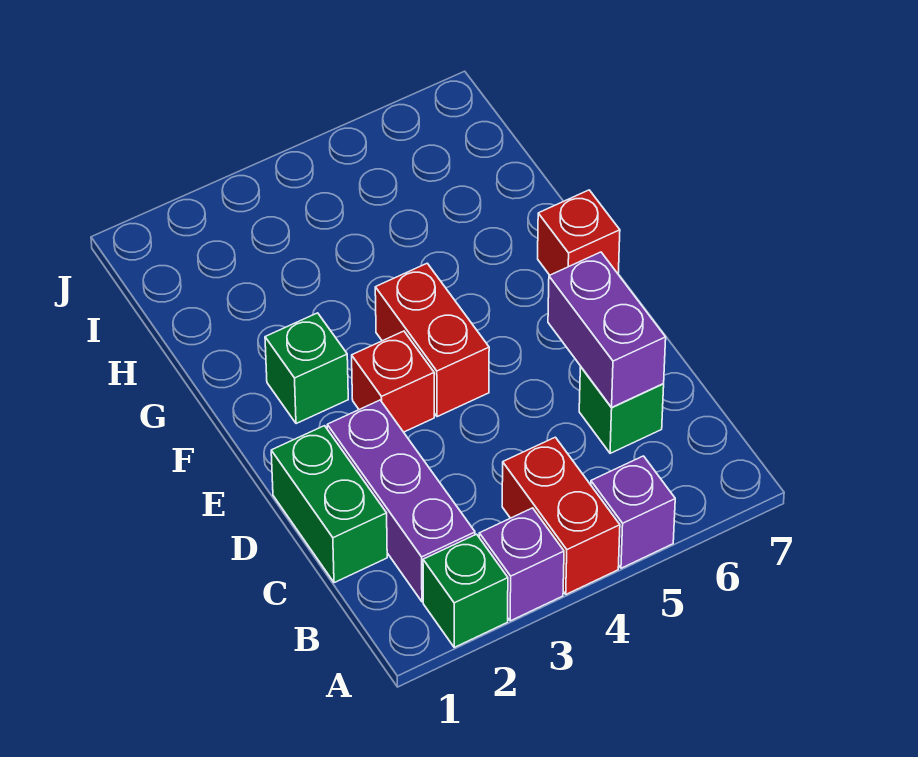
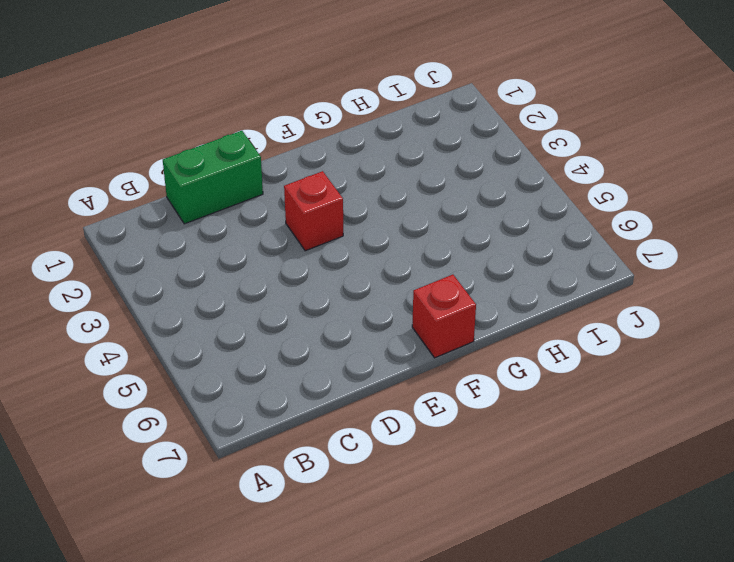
none -> green brick A2 level 1
none -> purple brick A3 level 1
none -> red brick A4:B4 level 1

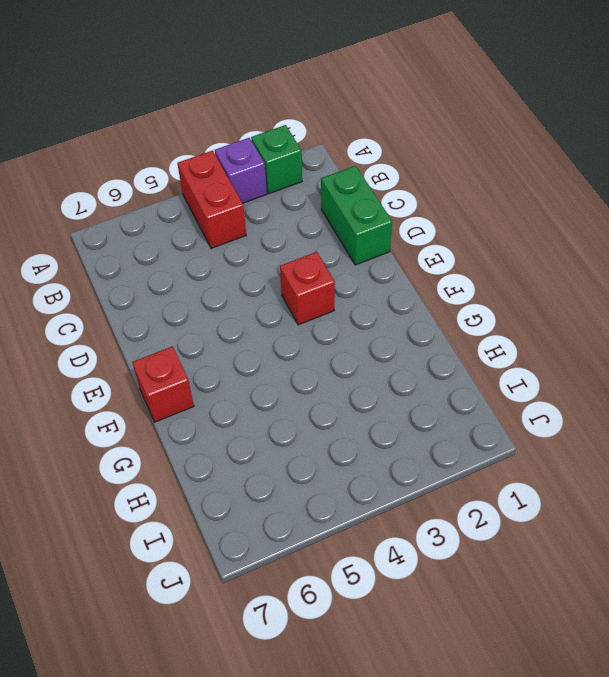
none -> purple brick A5 level 1
none -> purple brick B2:D2 level 1
none -> green brick C6 level 1

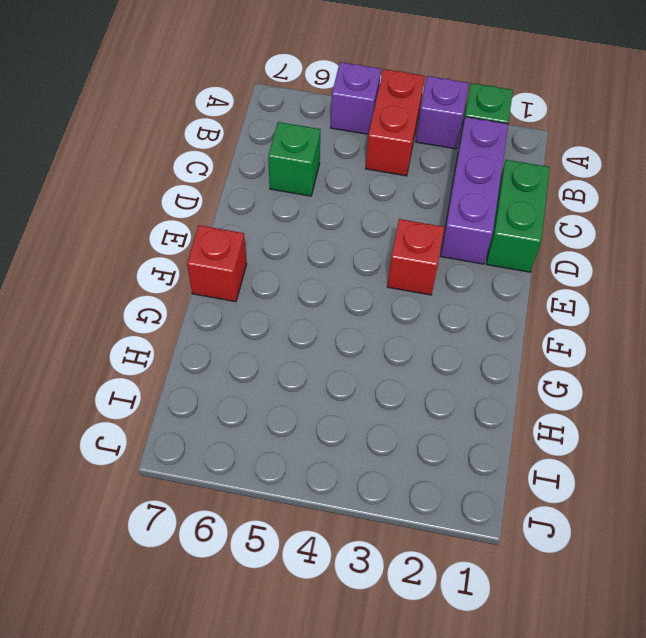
none -> red brick E4:F4 level 1
none -> green brick F2 level 1
none -> purple brick C6:D6 level 2

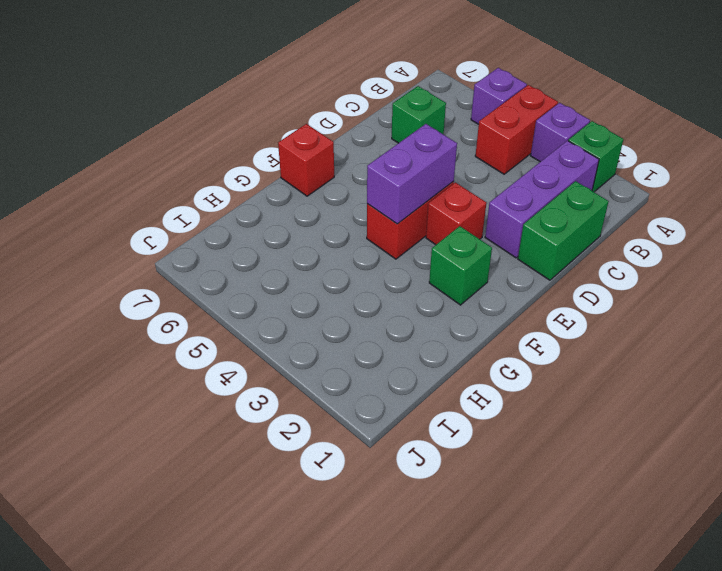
purple brick E4:F4 level 2 -> purple brick C6:D6 level 2

